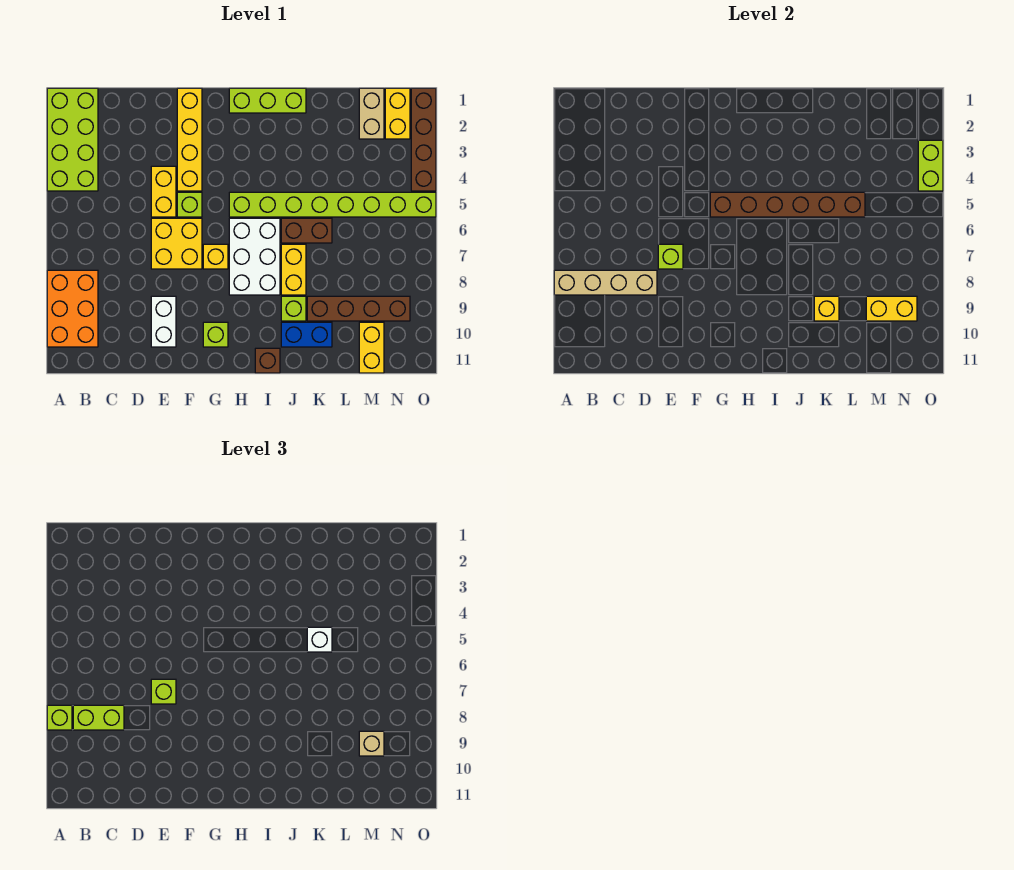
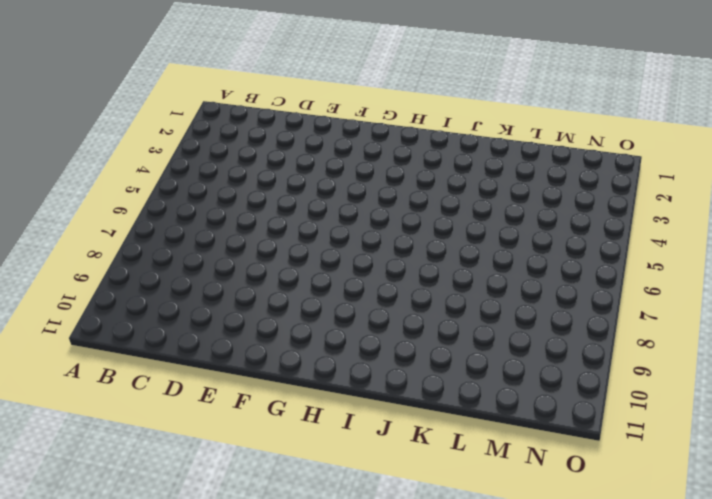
none -> lime brick A1:B4 level 1
none -> orange brick A8:B10 level 1
none -> yellow brick E4:E5 level 1
none -> yellow brick E6:F7 level 1

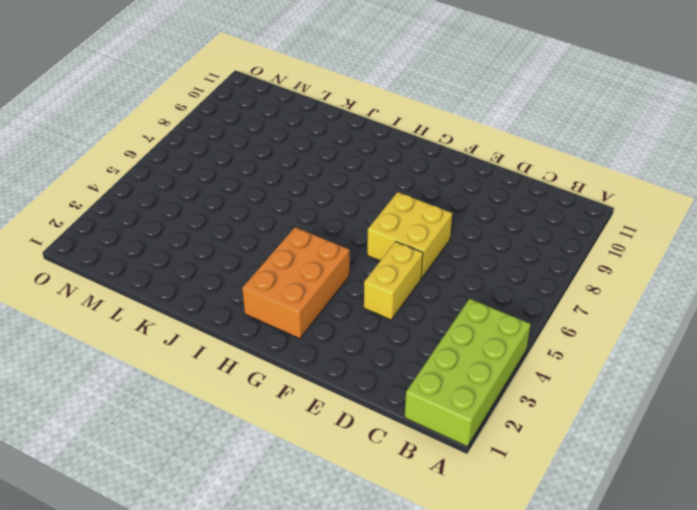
orange brick G2:H4 level 1 -> orange brick A8:B10 level 1
none -> white brick E9:E10 level 1
none -> yellow brick F1:F4 level 1
none -> lime brick F5 level 1
none -> yellow brick G7 level 1

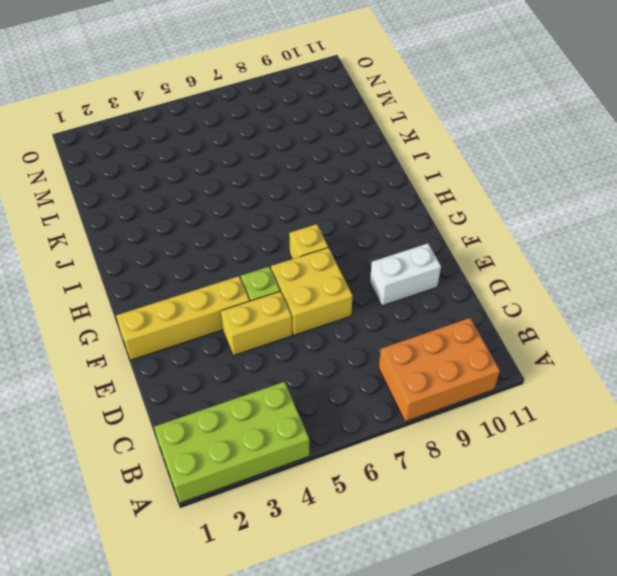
none -> lime brick G10 level 1
none -> lime brick H1:J1 level 1
none -> lime brick H5:O5 level 1
none -> white brick H6:I8 level 1

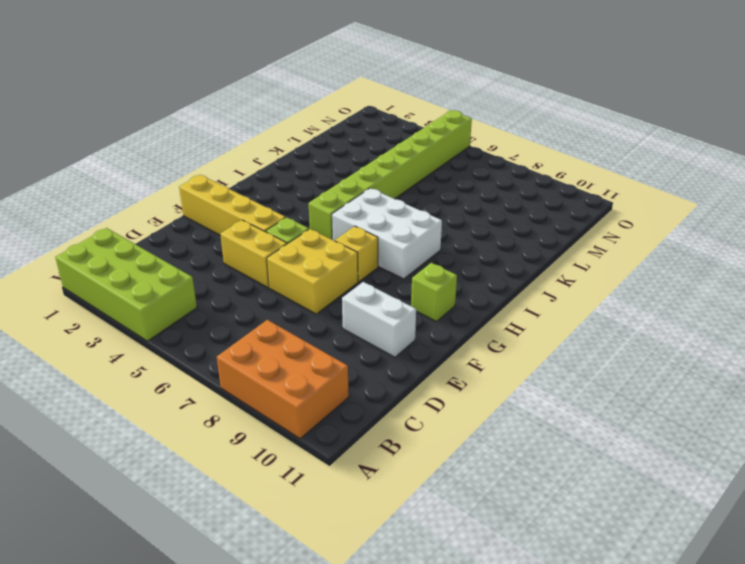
none -> lime brick H1:J1 level 1
none -> brown brick I11 level 1
none -> brown brick J6:K6 level 1
none -> yellow brick J7:J8 level 1

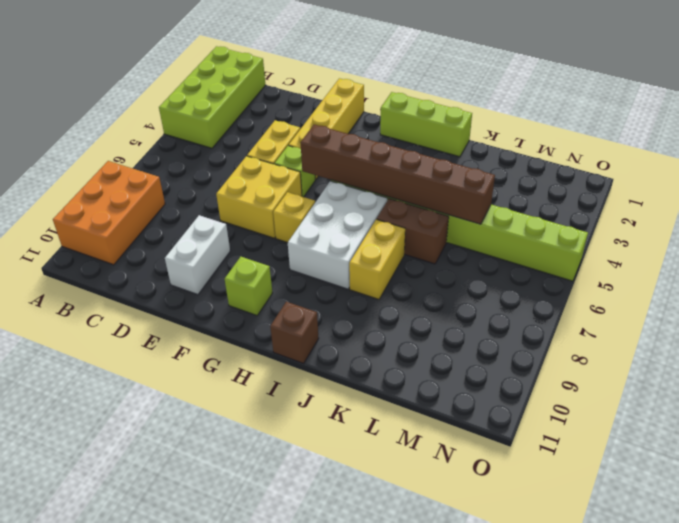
none -> lime brick J9 level 1
none -> blue brick J10:K10 level 1
none -> brown brick K9:N9 level 1
none -> tan brick M1:M2 level 1

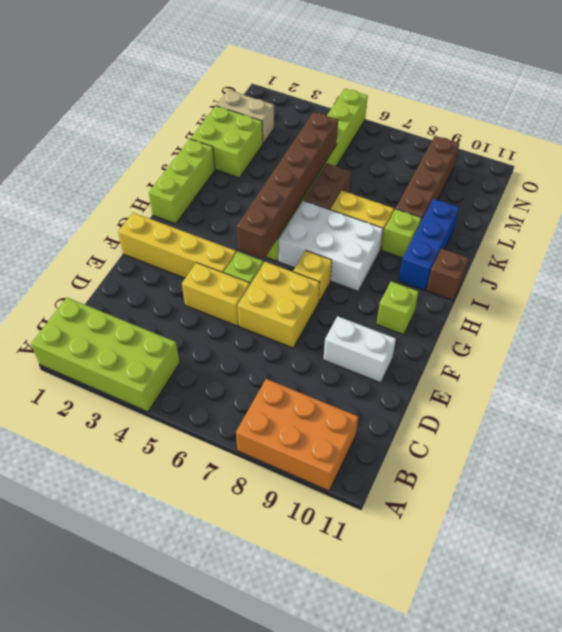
blue brick I10:K10 level 1 -> blue brick J10:K10 level 1
lime brick K1:L2 level 1 -> none
none -> yellow brick M10:M11 level 1
none -> yellow brick N1:N2 level 1
none -> brown brick O1:O4 level 1
none -> tan brick A8:D8 level 2

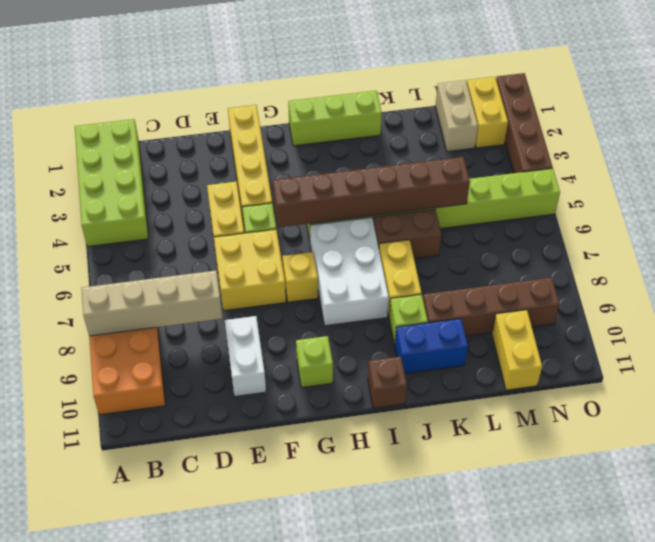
none -> lime brick E7 level 2
none -> yellow brick K9 level 2
none -> yellow brick M9:N9 level 2
none -> lime brick O3:O4 level 2

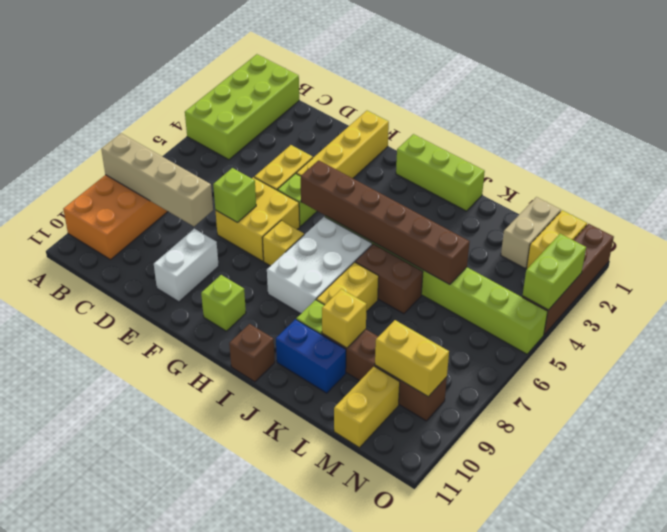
none -> lime brick A8 level 3
none -> lime brick B8:C8 level 3
none -> lime brick E7 level 3
none -> white brick K5 level 3

